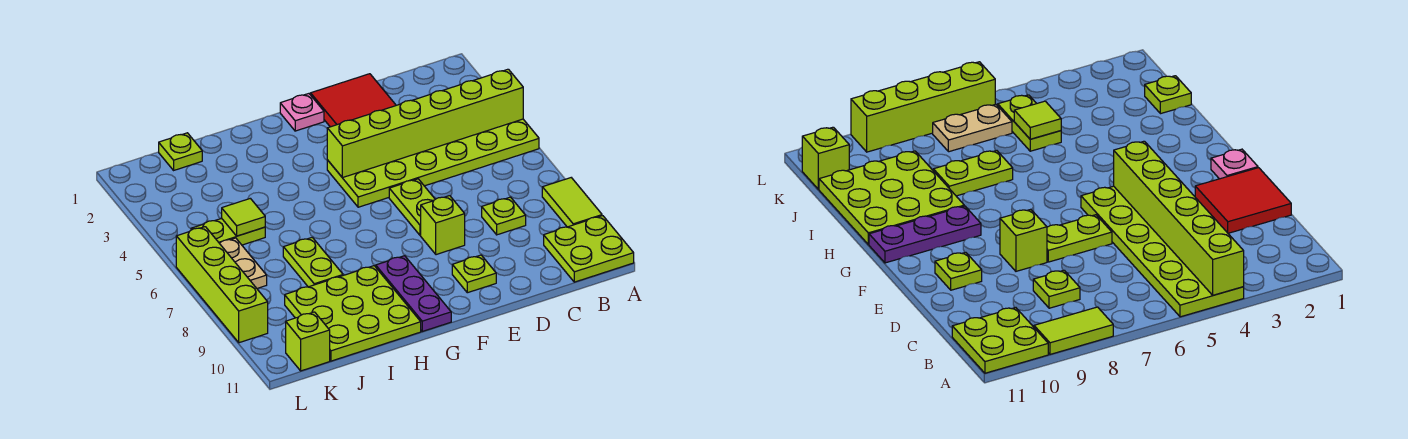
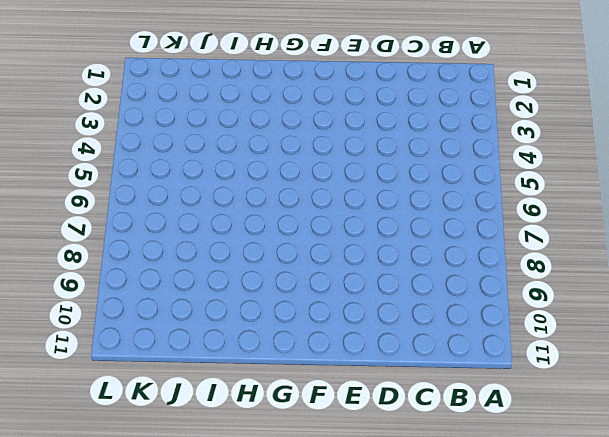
none -> lime plate A4:F5 level 1
none -> lime tile A8:A9 level 1
none -> lime plate A10:B11 level 1

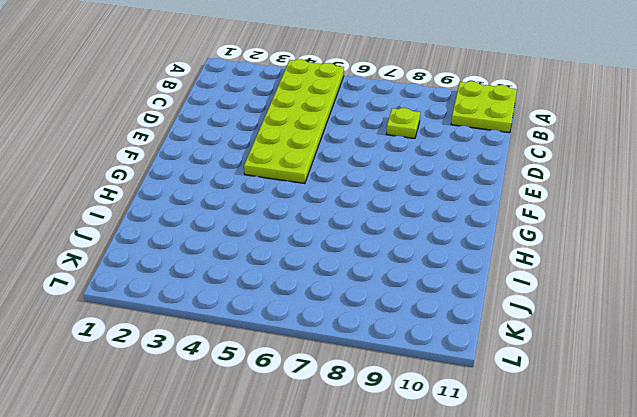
none -> lime tile A8:A9 level 1
none -> red tile D1:E2 level 1
none -> lime plate E6:E7 level 1

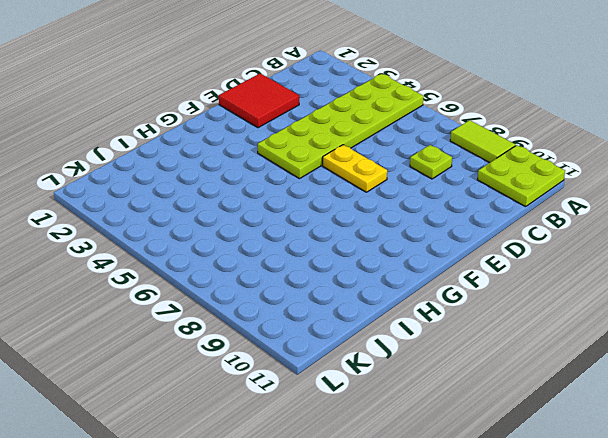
yellow plate E6:E7 level 1 -> lime plate E6:E7 level 1
none -> lime brick E8 level 1
none -> lime plate E10 level 1
none -> pink plate F1 level 1

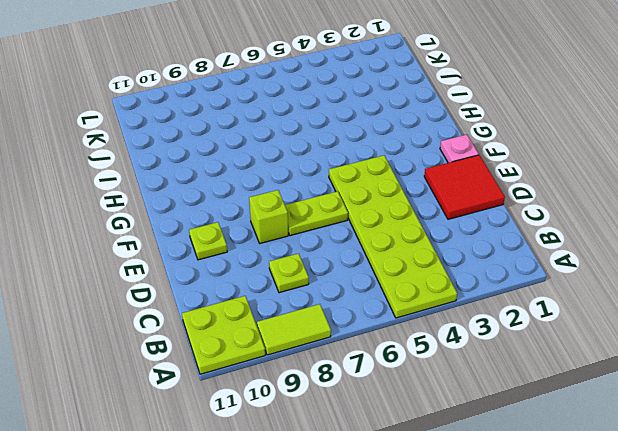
none -> purple plate G9:G11 level 1
none -> lime plate H9:J11 level 1
none -> lime plate I7:I8 level 1

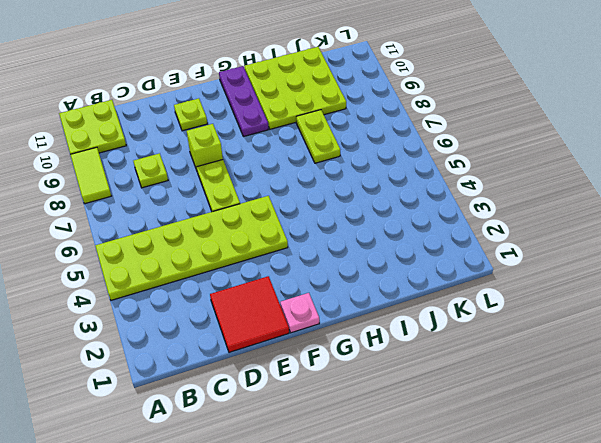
none -> lime plate J1 level 1
none -> lime plate J5:K5 level 1
none -> tan plate K6:K7 level 1

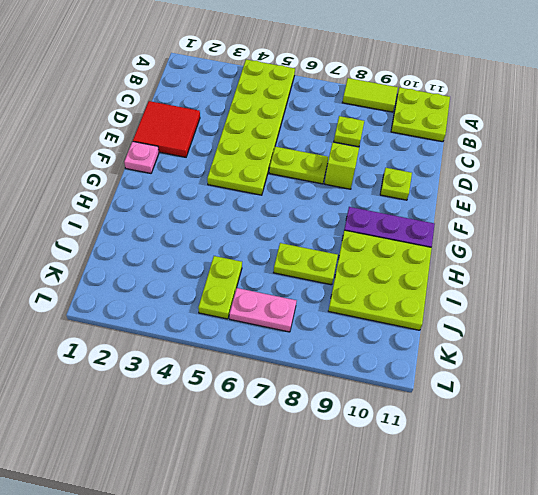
pink plate K6:K7 level 1 -> tan plate K6:K7 level 1
none -> lime plate J1 level 1
none -> lime brick K11 level 1
none -> lime brick L6:L9 level 1

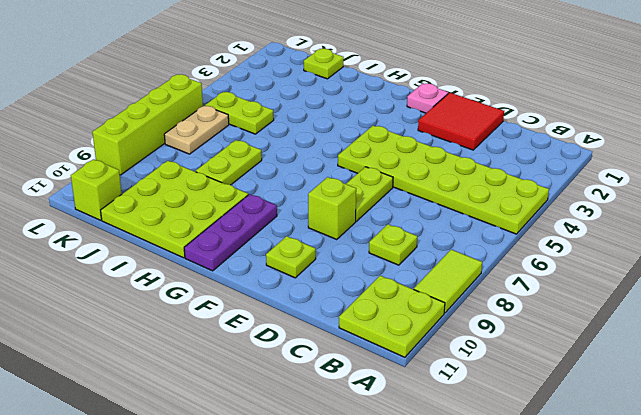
none -> lime brick A4:F4 level 2
none -> lime tile J5 level 2

